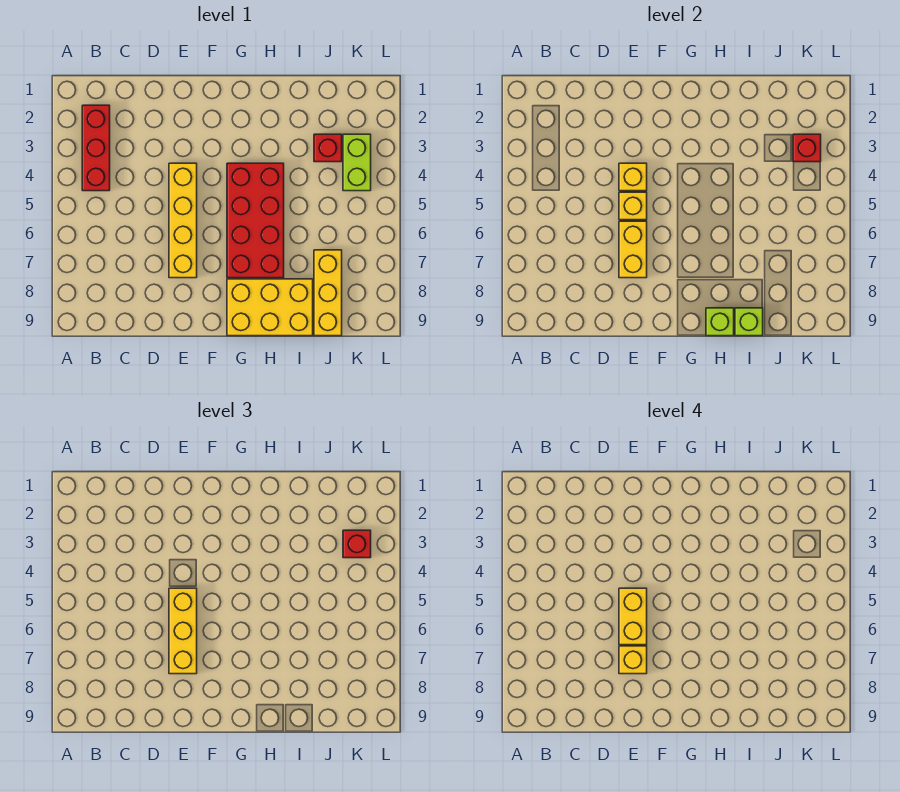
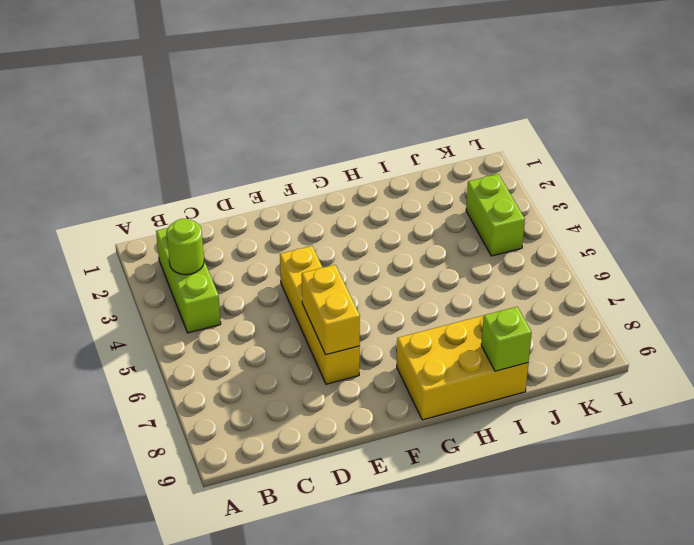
lime brick B2:B4 level 1 -> red brick B2:B4 level 1
lime round brick B3 level 2 -> none
none -> red brick G4:H7 level 1
none -> red brick J3 level 1
none -> yellow brick J7:J9 level 1

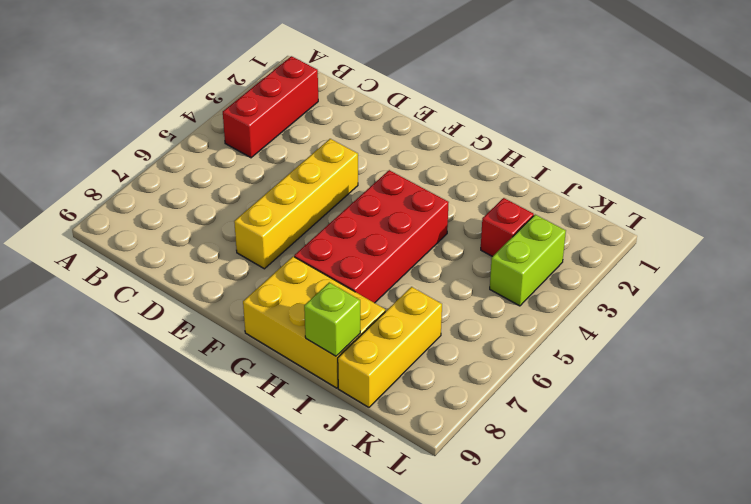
none -> yellow brick E4 level 2
none -> yellow brick E5 level 2
none -> yellow brick E6:E7 level 2

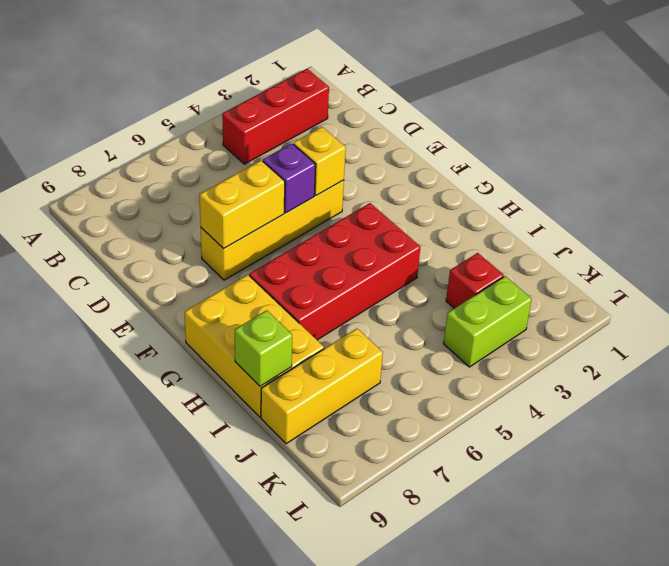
purple brick E5 level 2 -> yellow brick E5 level 2
none -> lime brick H9 level 2
none -> red brick K3 level 2
none -> yellow brick E5:E7 level 3

